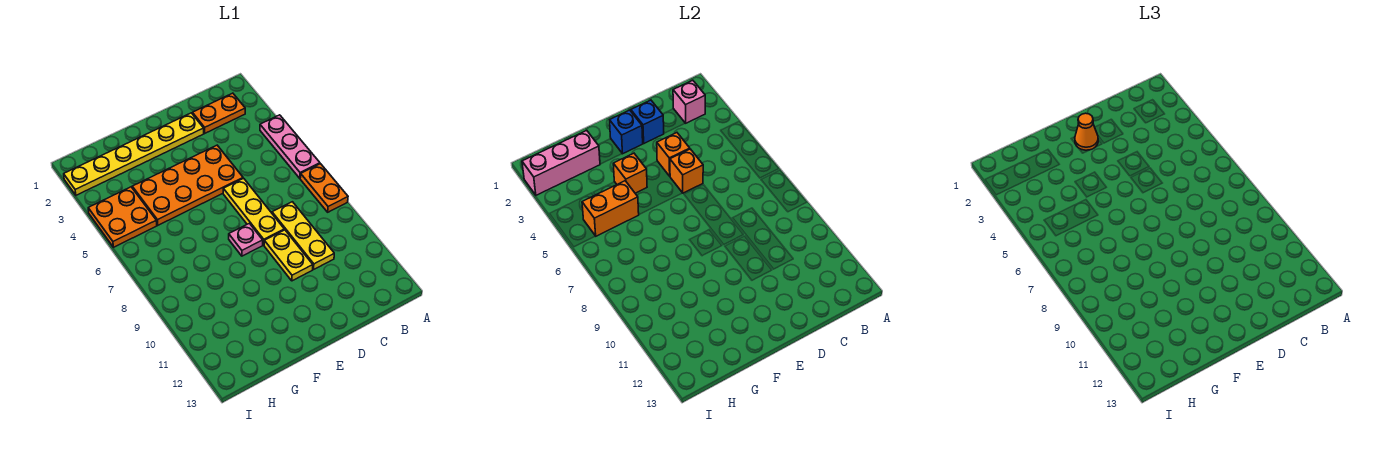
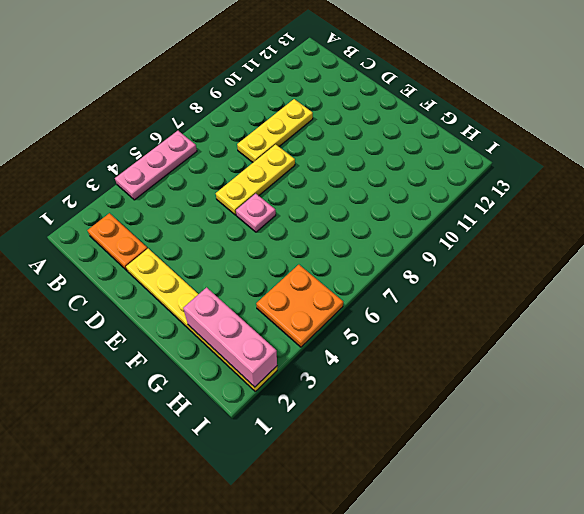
pink plate E6 level 1 -> pink plate E8 level 1
none -> orange plate A7:A8 level 1
none -> orange plate D4:G5 level 1
none -> yellow plate D9:D10 level 1

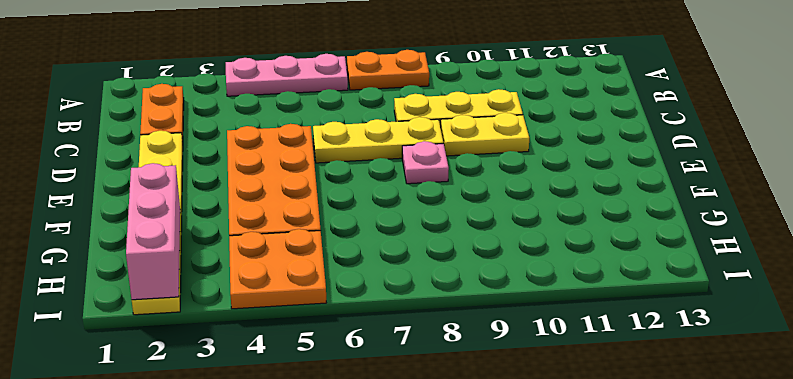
none -> pink brick B2 level 2
none -> blue brick D2 level 2
none -> orange brick D4 level 2

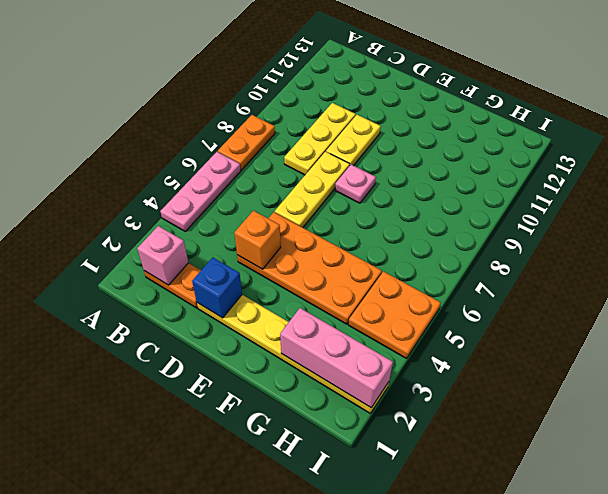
none -> orange brick D5 level 2
none -> blue brick E2 level 2
none -> orange brick F4 level 2

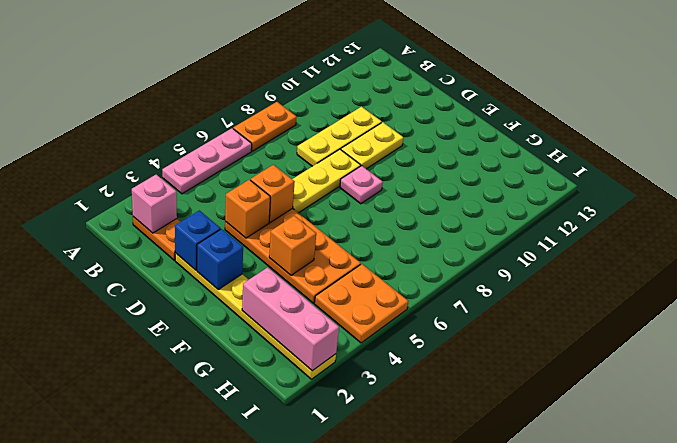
none -> orange brick G5:H5 level 2
none -> orange cone E2 level 3

